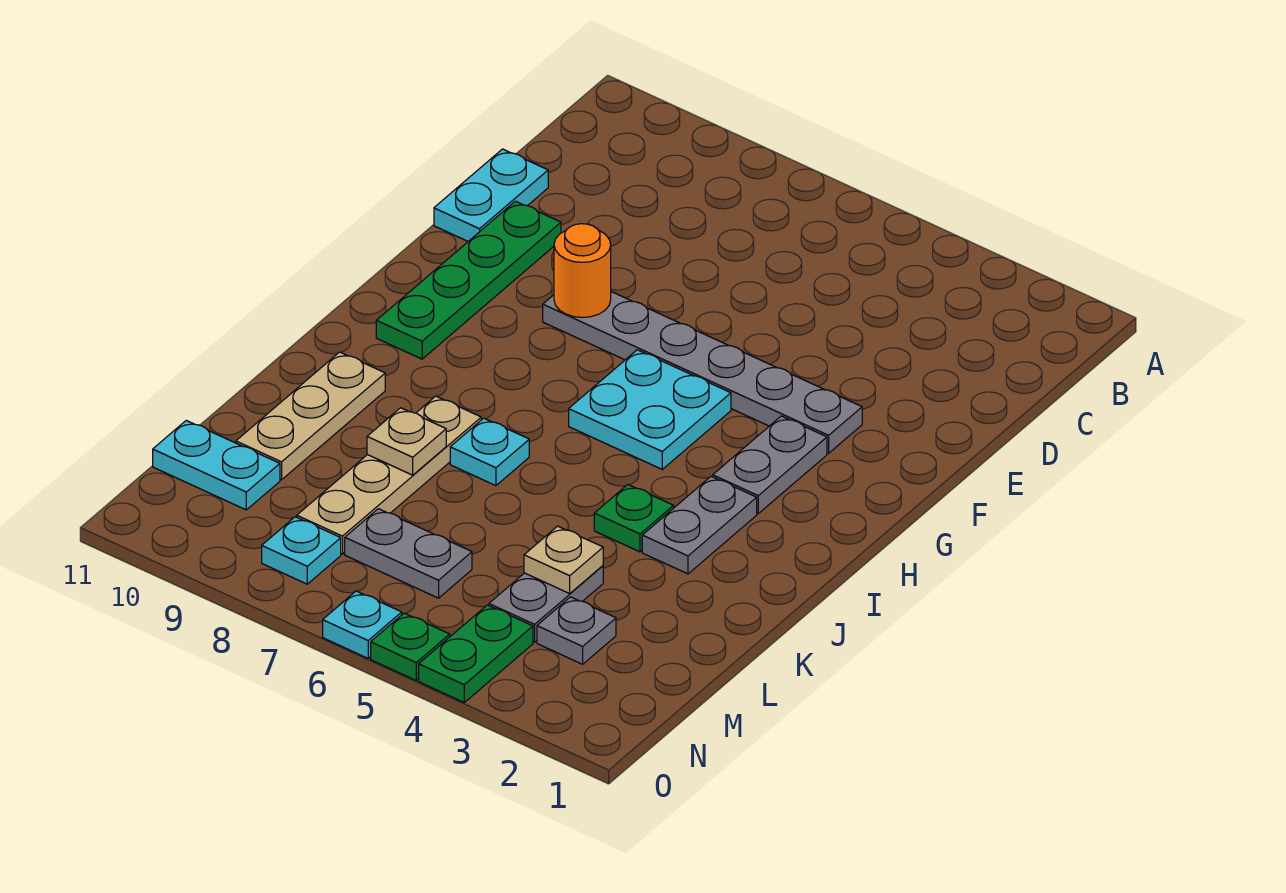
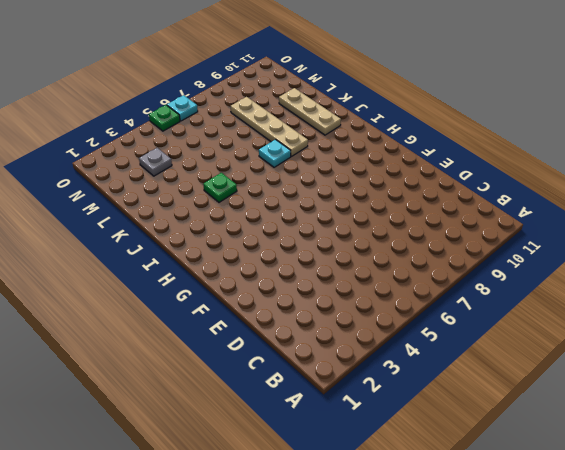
none -> cyan plate D11:E11 level 1
none -> green plate E10:H10 level 1
none -> grey plate F3:F8 level 1

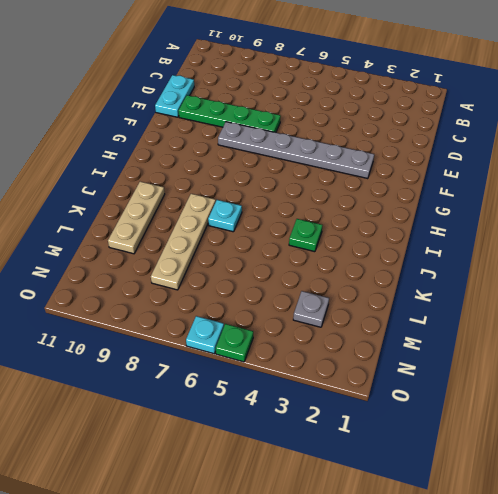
green plate E7:E10 level 1 -> green plate E10:H10 level 1
none -> grey plate G3:H3 level 1
none -> cyan plate G5:H6 level 1
none -> grey plate I3:J3 level 1

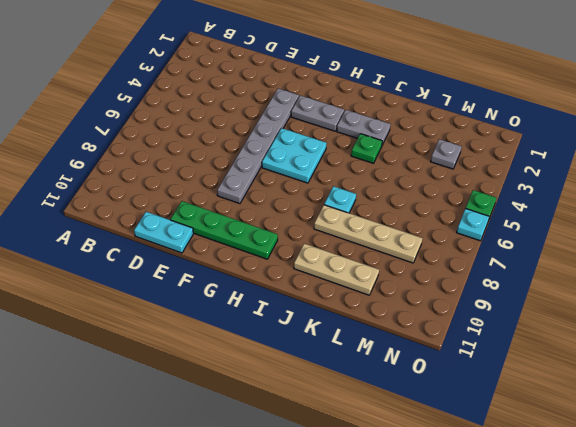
none -> grey plate L4:M4 level 1
none -> grey plate M6:M7 level 1
none -> cyan plate M10:M11 level 1

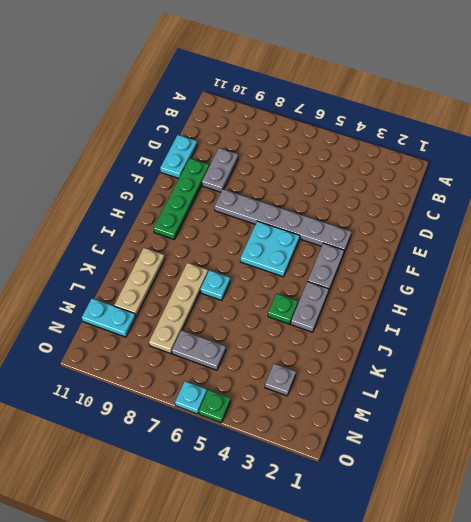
grey plate D9:E9 level 1 -> grey plate L4:M4 level 1
none -> green plate N4:O4 level 1
none -> cyan plate N8 level 1
none -> orange round brick F8 level 2

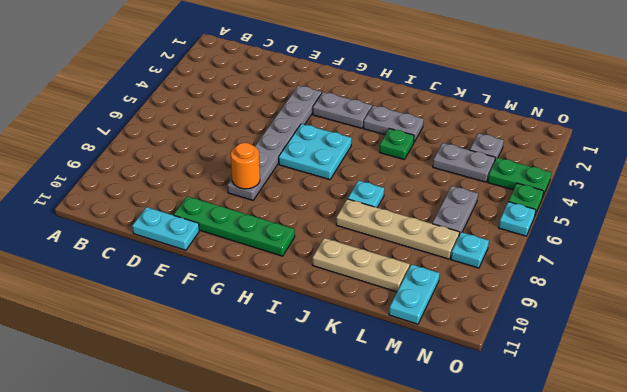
none -> tan plate K8 level 2
none -> tan plate L4 level 2

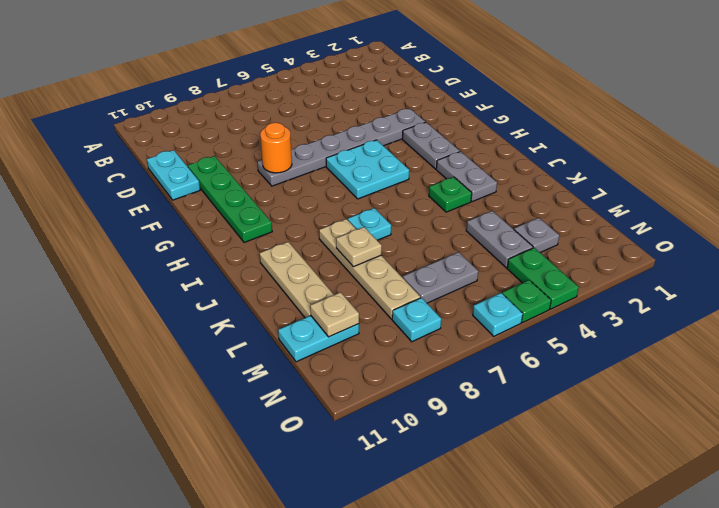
tan plate M10 level 2 -> tan plate L4 level 2

